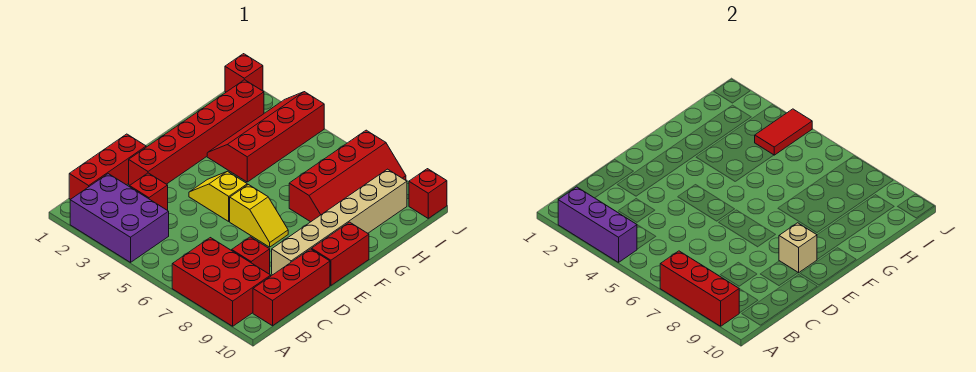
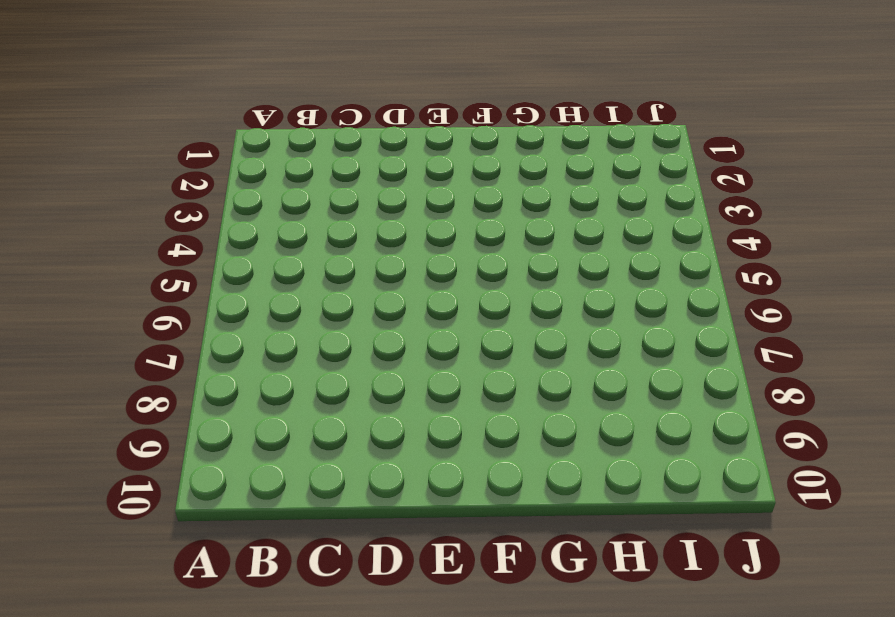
none -> purple brick A2:B4 level 1
none -> red brick A7:B9 level 1
none -> red brick B1:D1 level 1

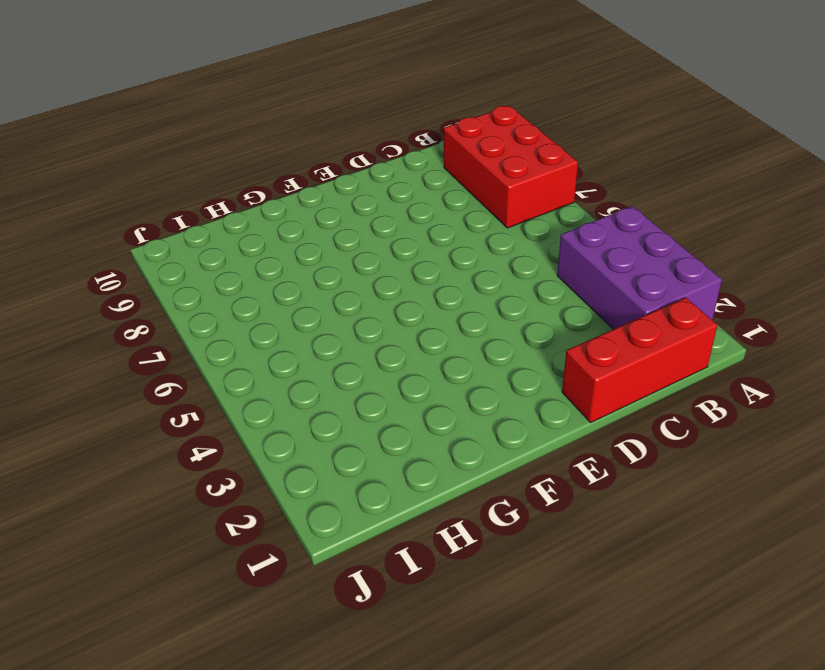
none -> red brick B10:D10 level 1
none -> red brick C3 level 1
none -> red brick C8 level 1

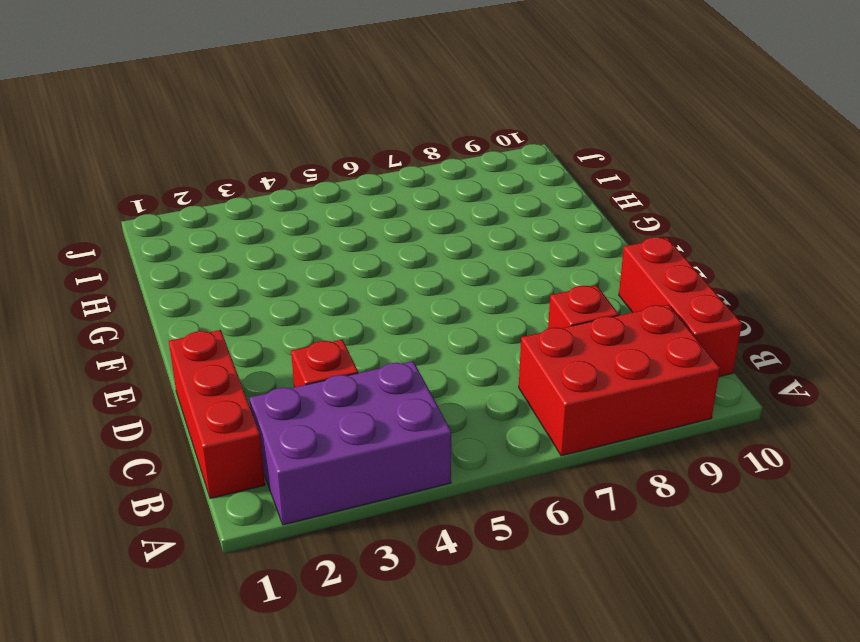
none -> red brick D2:I2 level 1
none -> tan brick D9:I9 level 1
none -> yellow slope E4:E5 level 1 top 5

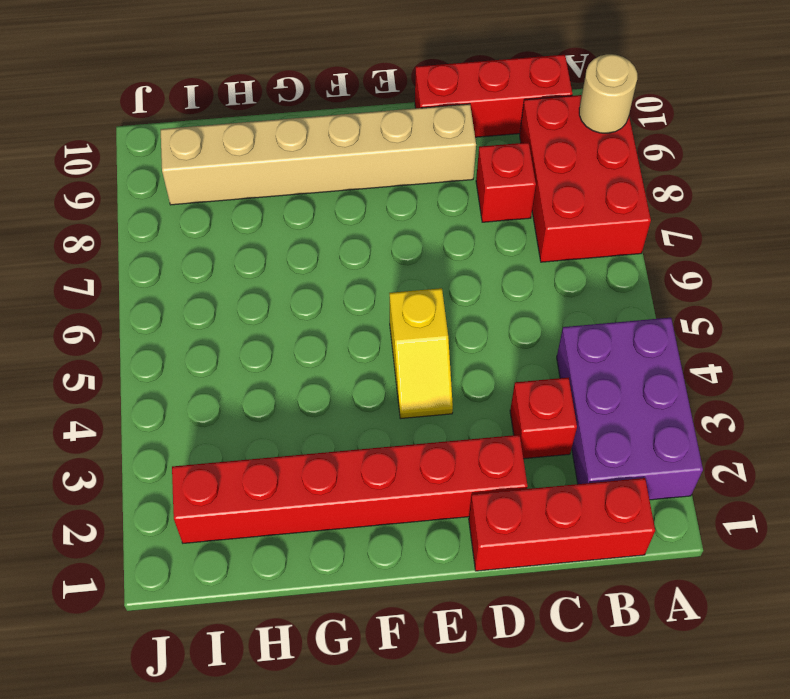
tan round brick A9 level 2 -> red brick A7:A9 level 2
none -> yellow slope E6:E7 level 1 top 6
none -> red brick E10:F10 level 1
none -> red slope G3:J4 level 1 top 4

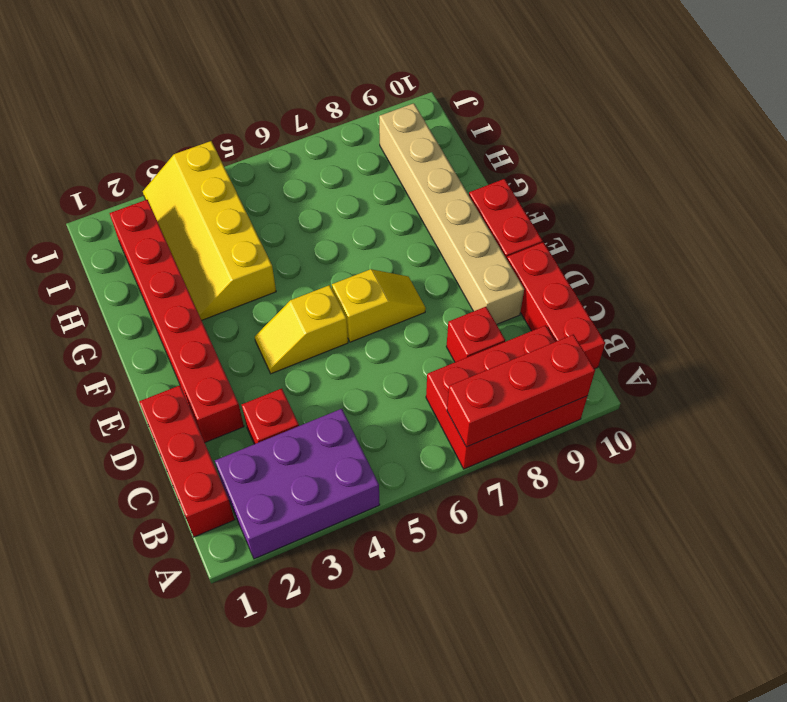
yellow slope G3:J4 level 1 top 4 -> red slope G3:J4 level 1 top 4
none -> red slope G7:J8 level 1 top 7
none -> red brick J1 level 1
none -> red brick J10 level 1

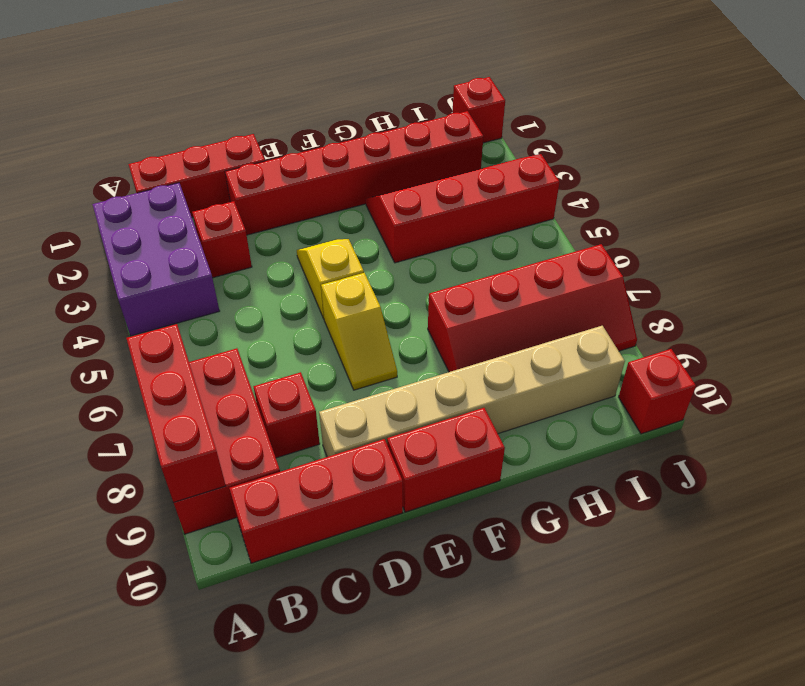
none -> purple brick A2:A4 level 2
none -> tan brick E9 level 2
none -> red tile I4:J4 level 2

